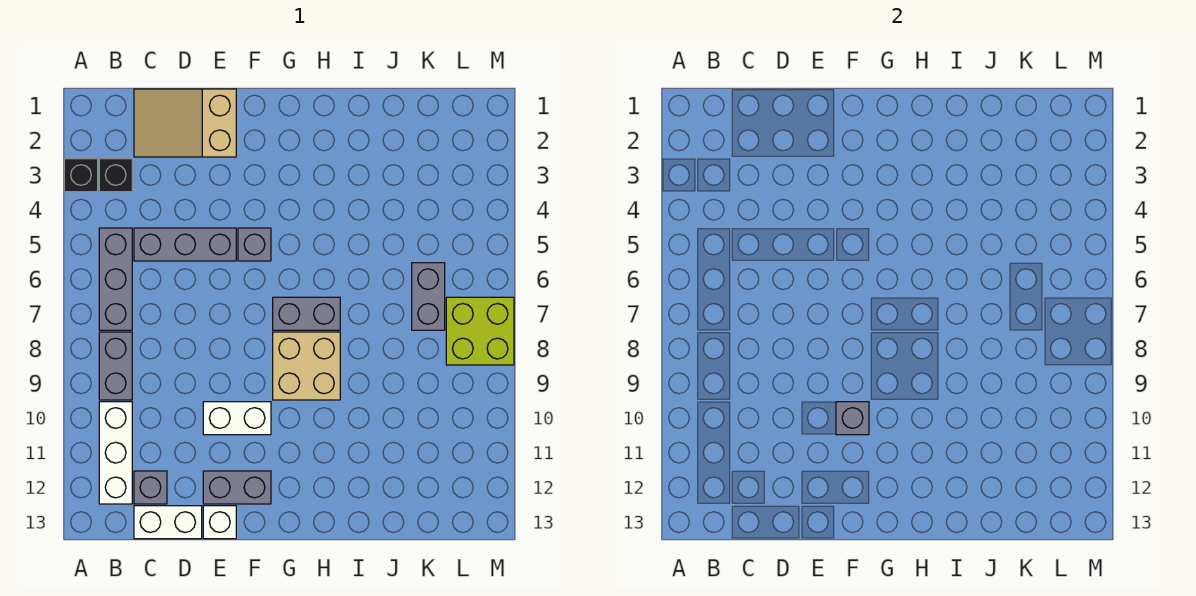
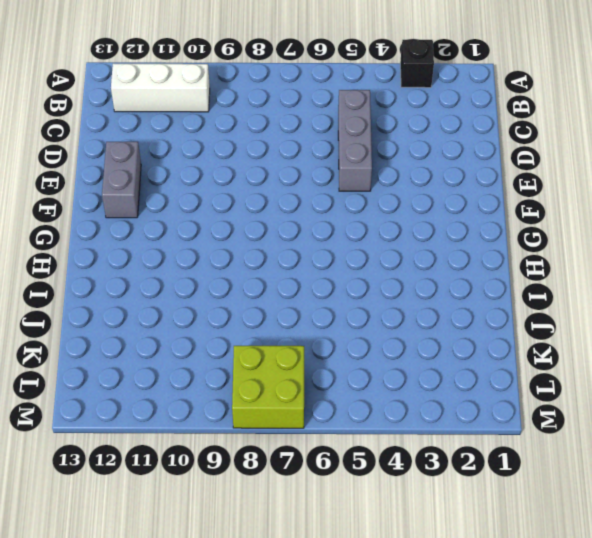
none -> black brick B3 level 1
none -> grey brick B5:B7 level 1
none -> grey brick B8:B9 level 1

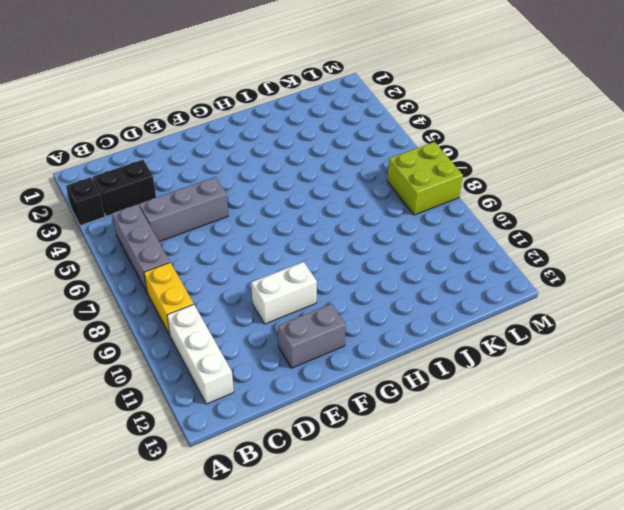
black brick B3:C3 level 1 -> black brick B3 level 1
yellow brick B8:B9 level 1 -> grey brick B8:B9 level 1
none -> tan slope C1:E2 level 1 top E
none -> grey brick C12 level 1
none -> white brick C13:D13 level 1

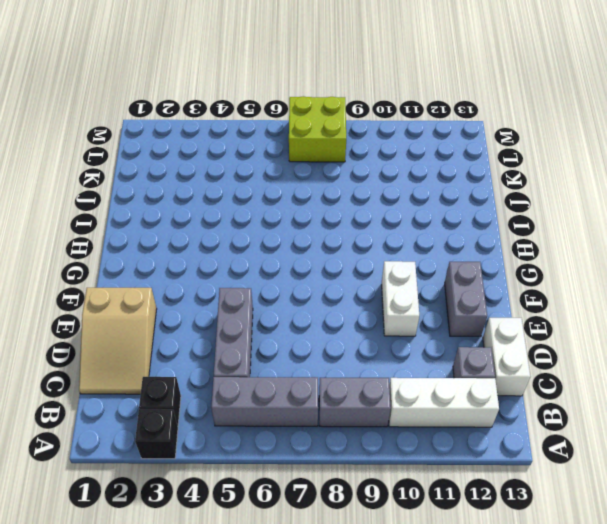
none -> white brick E13 level 1
none -> grey brick F5 level 1
none -> grey brick G7:H7 level 1

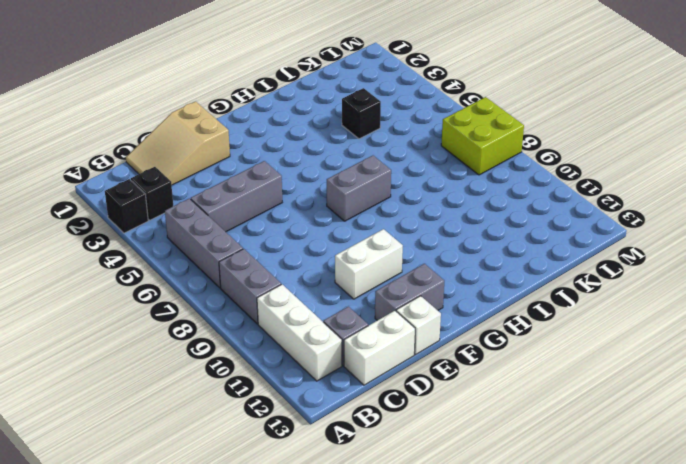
black brick J4 level 1 -> none
none -> grey brick F5 level 1
none -> tan brick G8:H9 level 1
none -> grey brick K6:K7 level 1

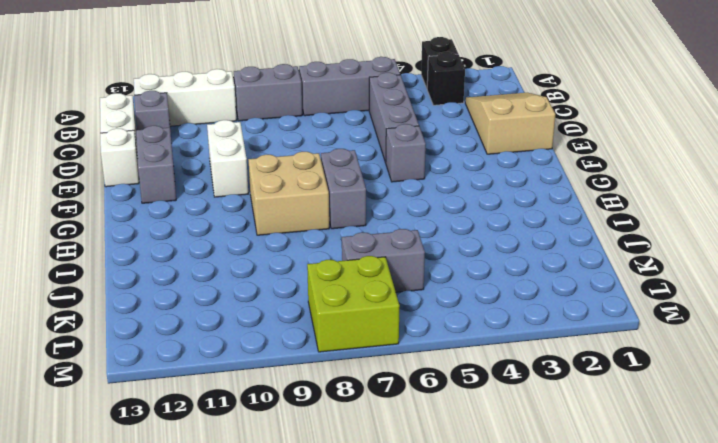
none -> grey brick F10 level 2

